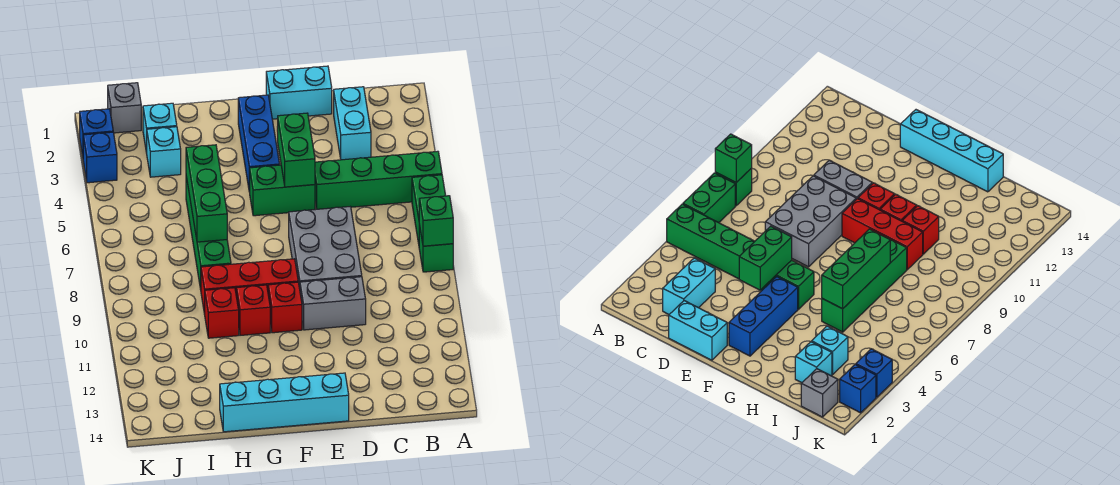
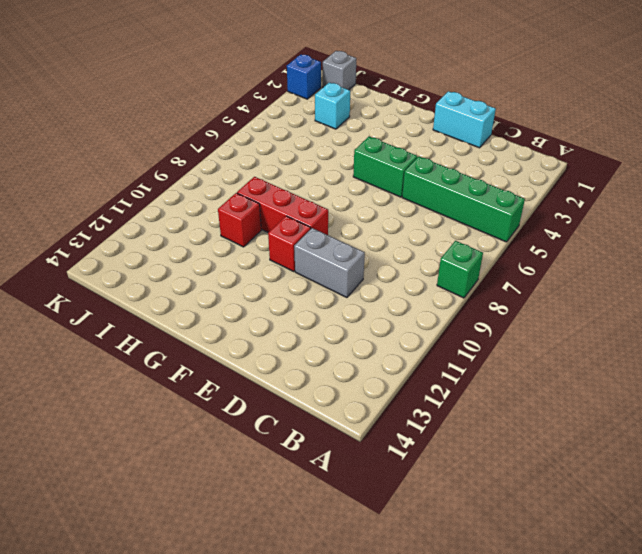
none -> green brick A6:A7 level 1
none -> cyan brick C2:C3 level 1
none -> grey brick D7:E9 level 1

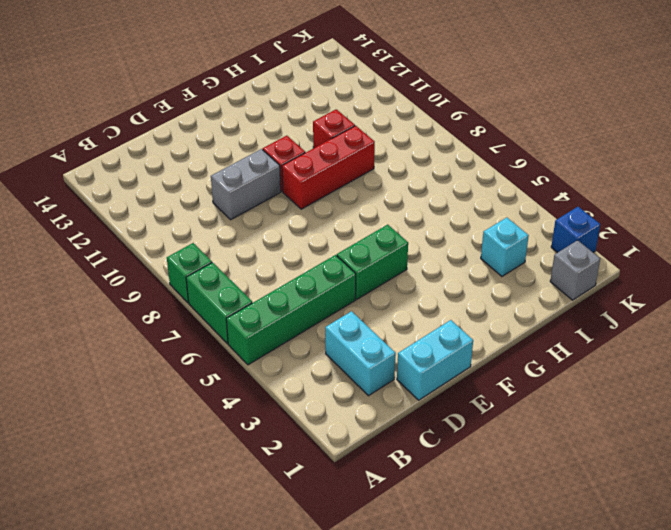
none -> grey brick D7:E9 level 1
none -> cyan brick E14:H14 level 1
none -> blue brick F2:F4 level 1

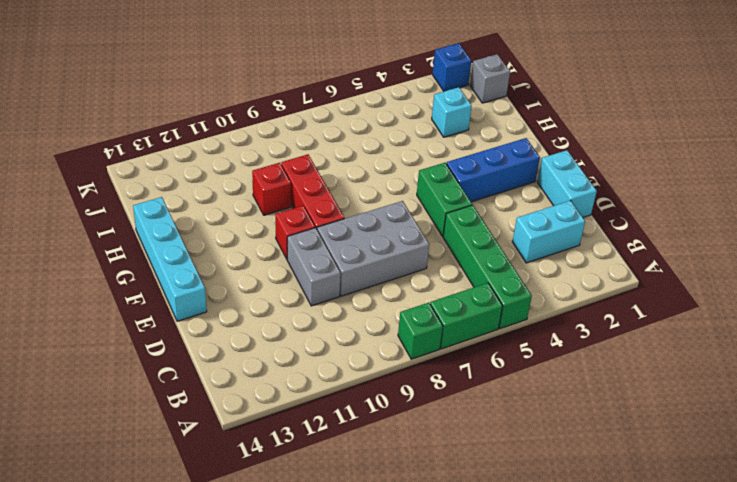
none -> red brick G10 level 1
none -> green brick H5:H8 level 1
none -> cyan brick I2 level 1

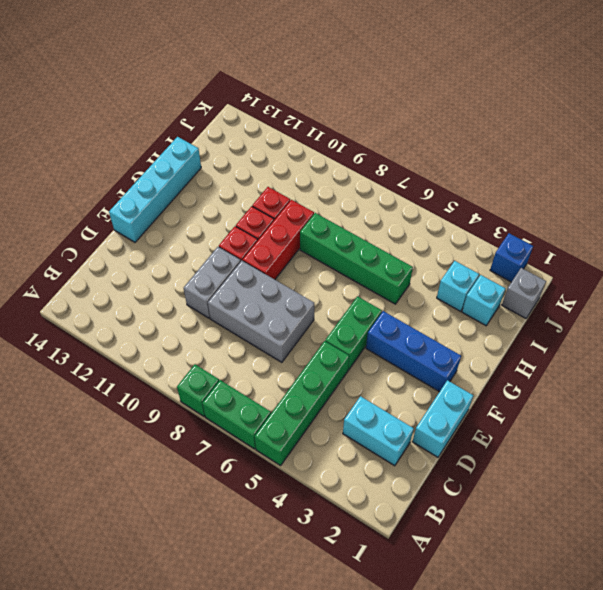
none -> blue brick K3 level 1
none -> green brick A8 level 2
none -> green brick E4:E5 level 2

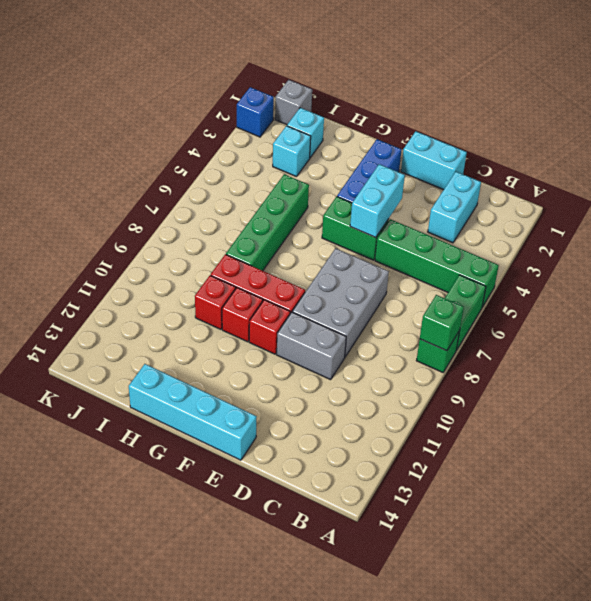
cyan brick E4:E5 level 2 -> green brick E4:E5 level 2
none -> blue brick K3 level 1
none -> green brick H5:H7 level 2

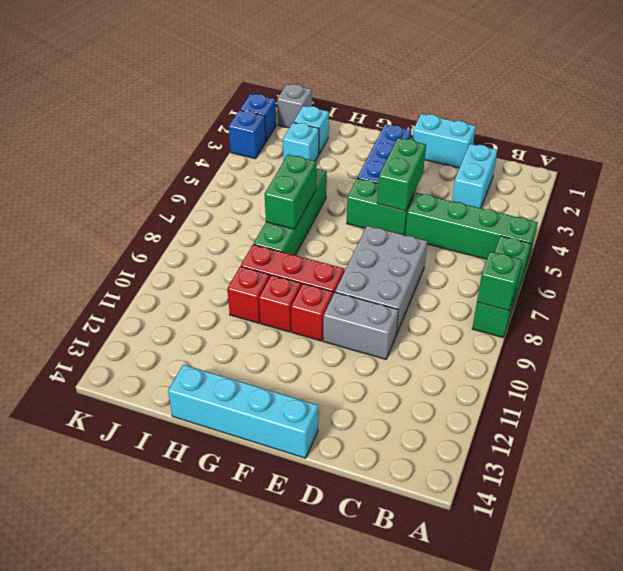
green brick H6:H7 level 2 -> green brick H5:H7 level 2

